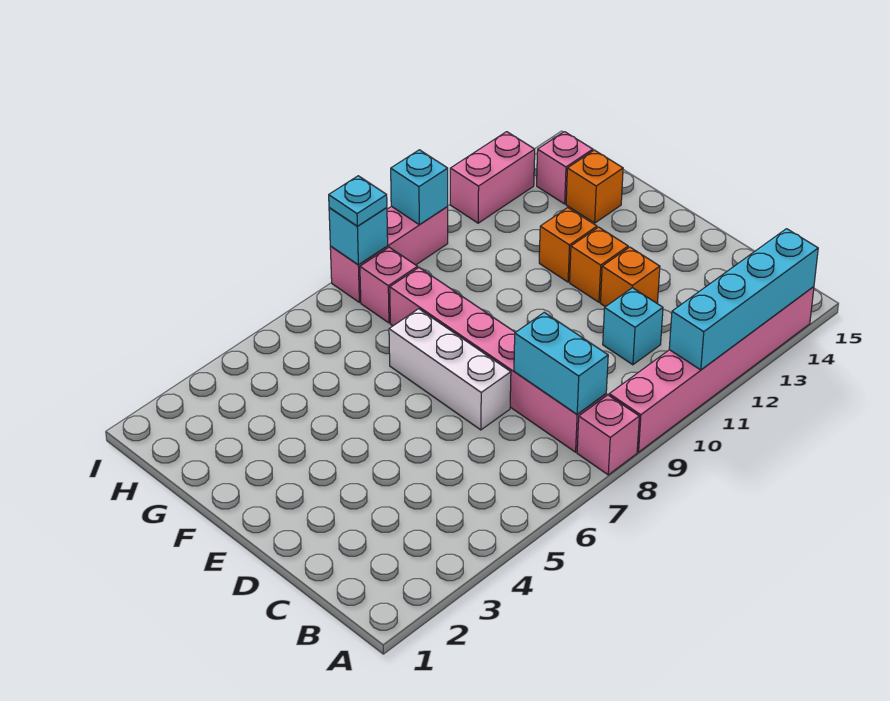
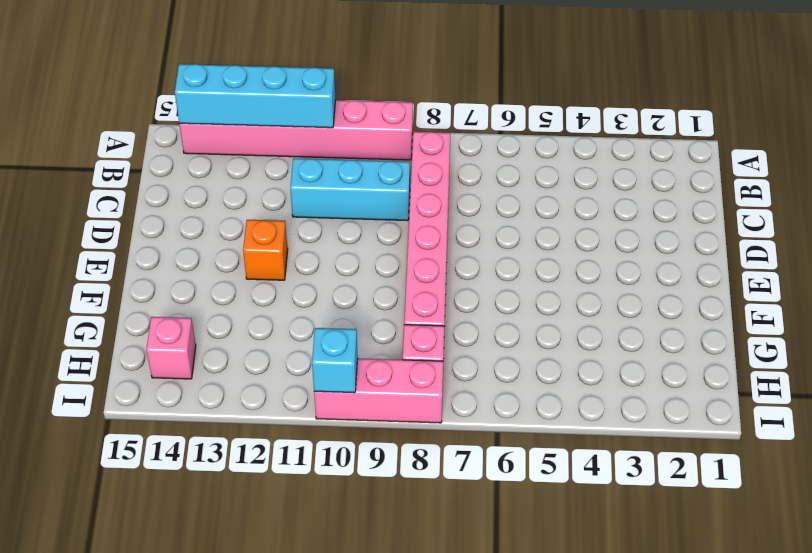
cyan brick C9:C11 level 1 -> cyan brick C11 level 1
none -> pink brick A8 level 1
none -> white brick D7:F7 level 1
none -> orange brick D12 level 1

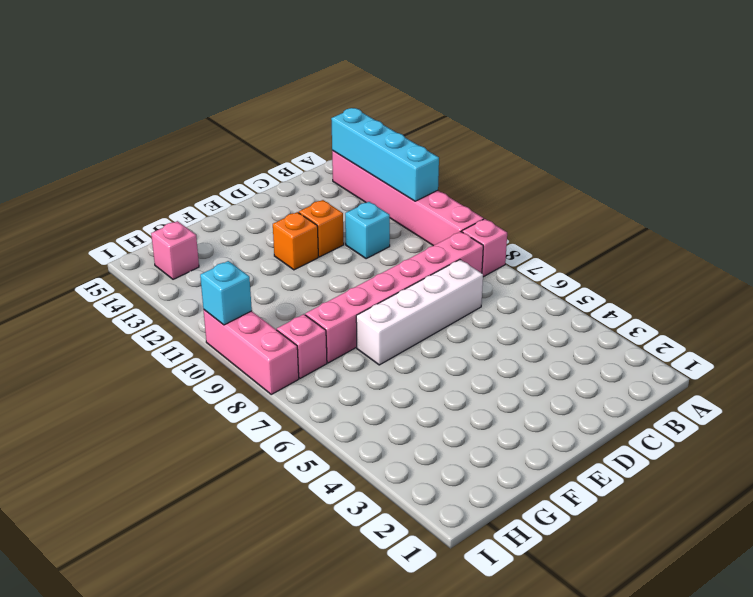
white brick C7:F7 level 1 -> white brick D7:F7 level 1
none -> orange brick F12 level 1
none -> orange brick G14 level 1
none -> pink brick I12:I13 level 1

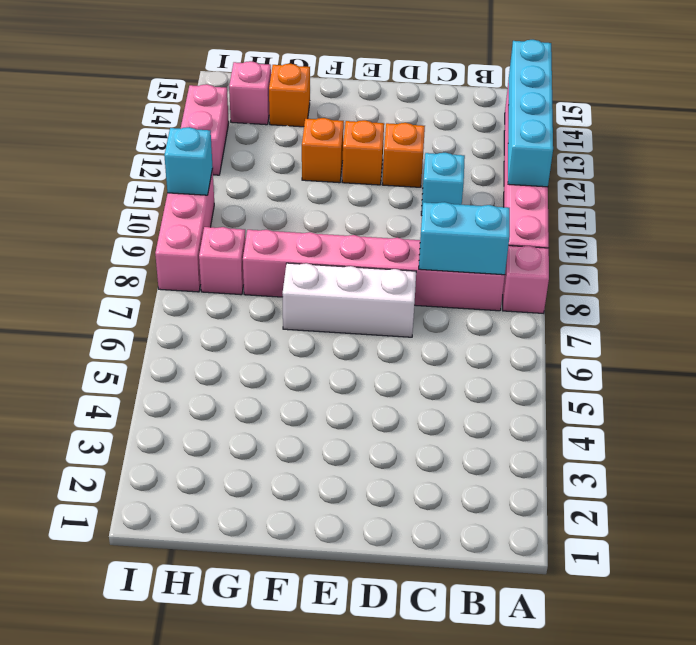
none -> cyan brick I8 level 2
none -> cyan plate I8 level 3

